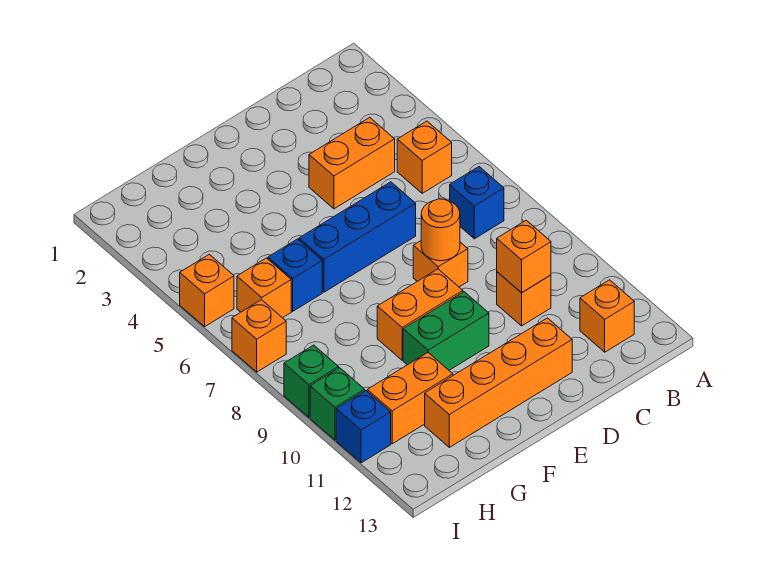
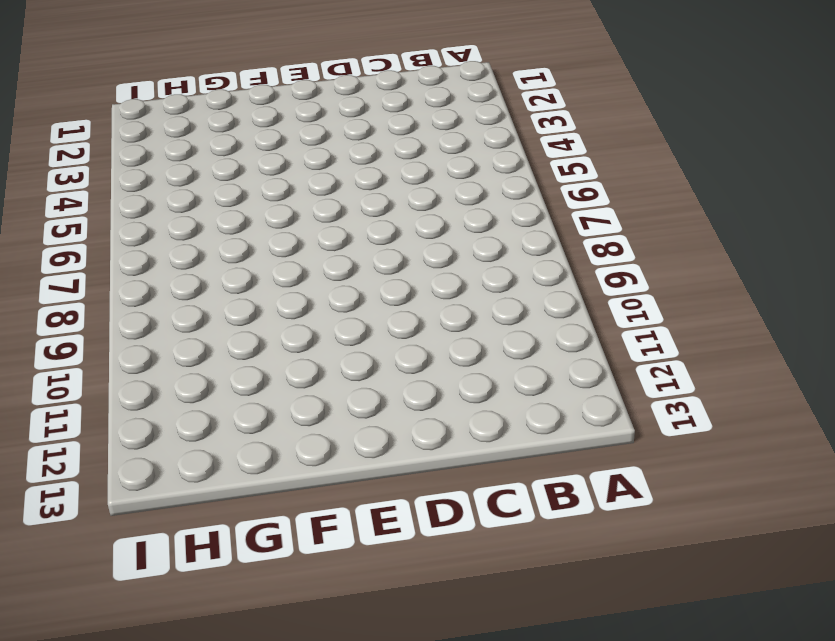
none -> orange brick B5 level 1
none -> blue brick B7 level 1
none -> orange brick B12 level 1

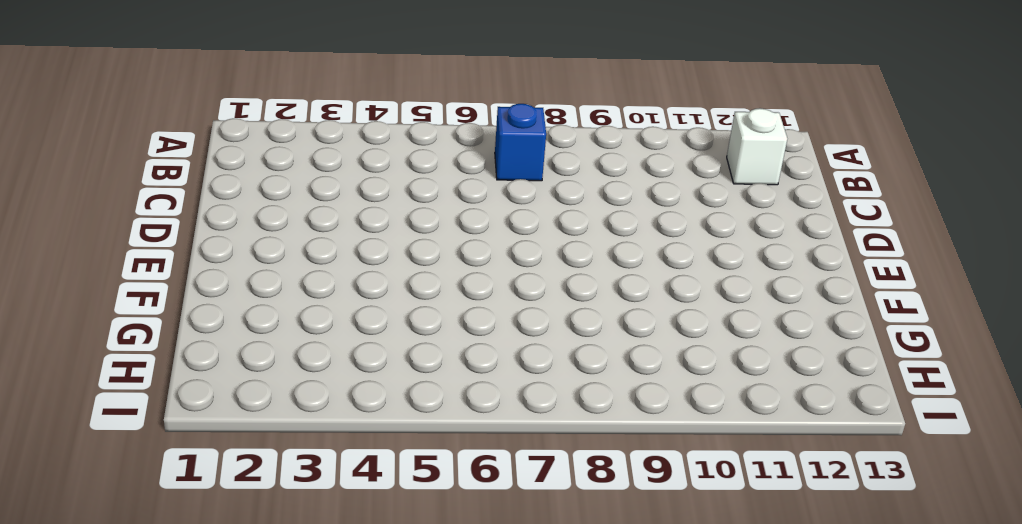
white brick B12 level 1 -> orange brick B12 level 1
none -> orange brick B5 level 1
none -> orange brick C4:D4 level 1
none -> orange brick C10 level 1

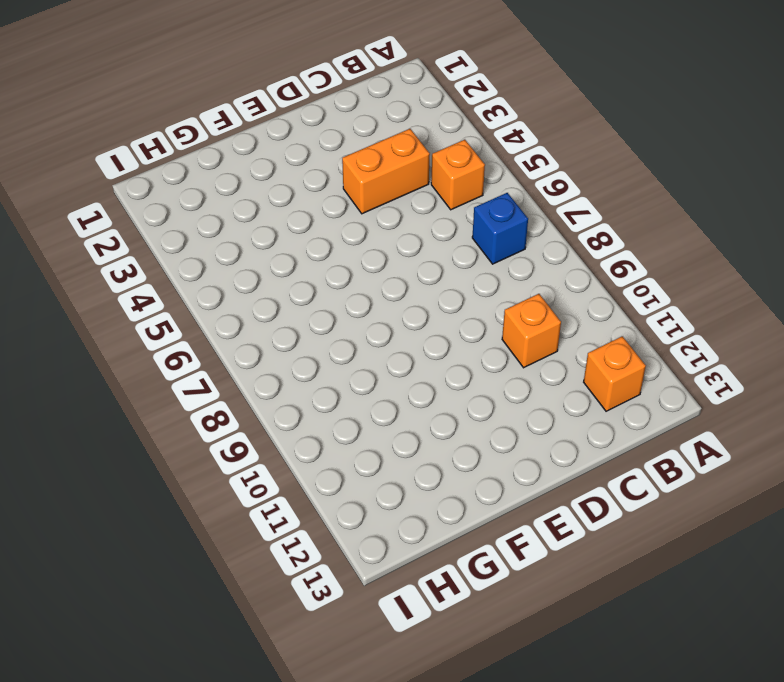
none -> blue brick D6:F6 level 1
none -> orange brick D8 level 1
none -> orange brick D12:G12 level 1

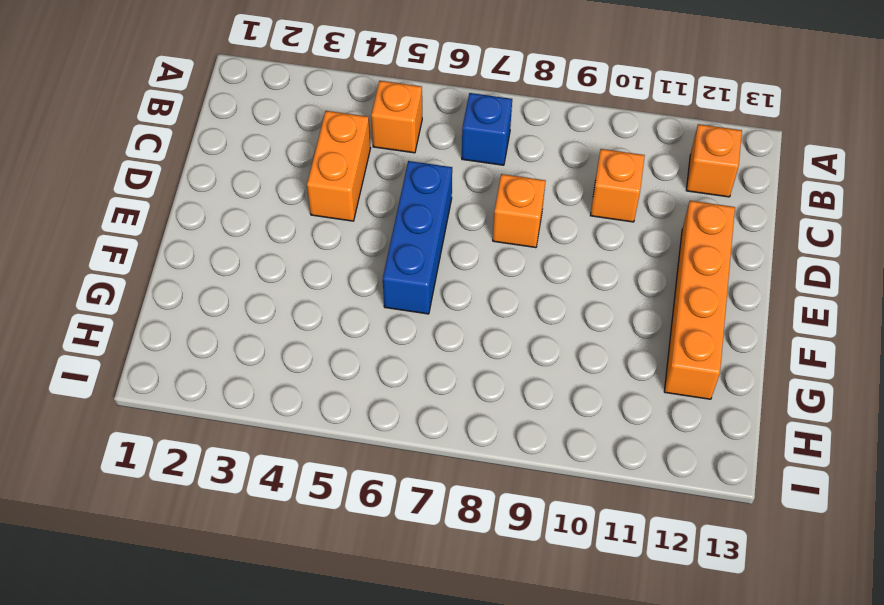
none -> orange brick E9:F9 level 1
none -> green brick E10:F10 level 1
none -> blue brick G6 level 1

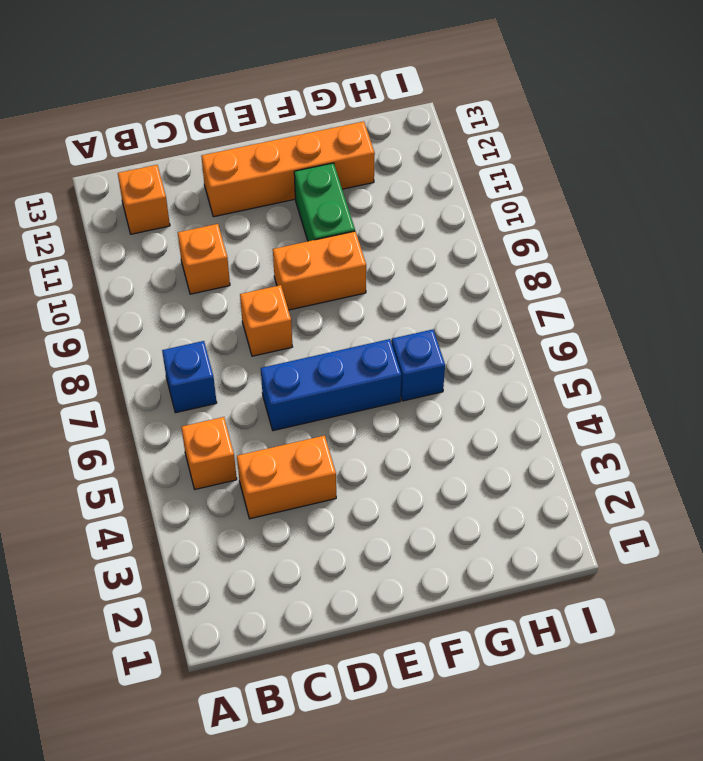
green brick F10:F11 level 1 -> green brick E10:F10 level 1
none -> orange brick G11:H11 level 1
none -> orange brick H6 level 1
none -> orange brick I5 level 1

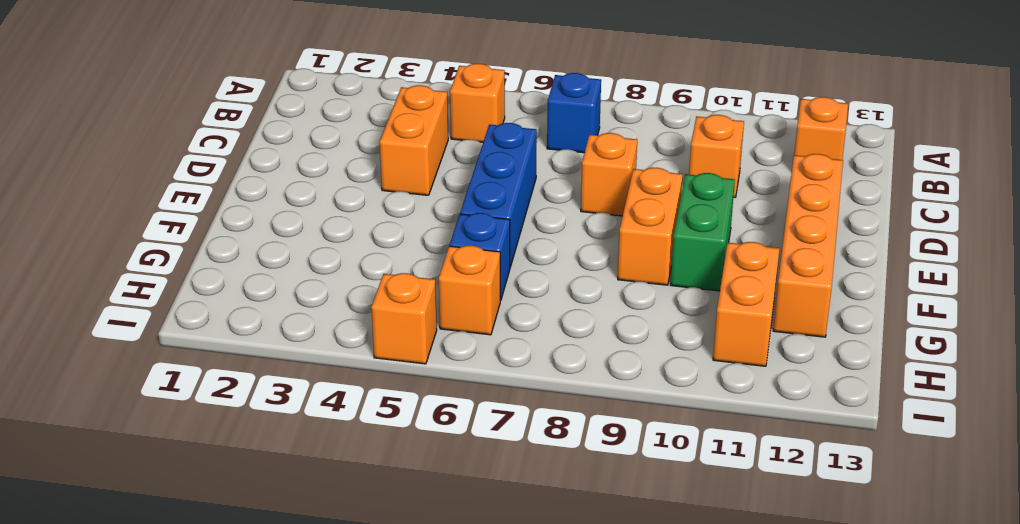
none -> orange brick I7 level 1
none -> green brick I9 level 1
none -> green brick I10 level 1

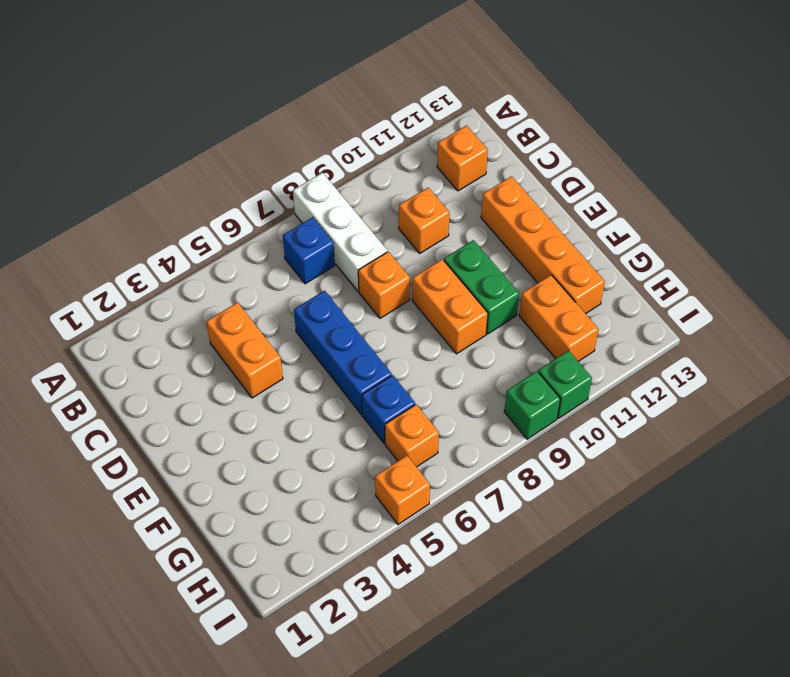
white brick A8:C8 level 1 -> none
none -> orange brick B5 level 1
none -> orange brick I7 level 1
none -> blue brick I11 level 1

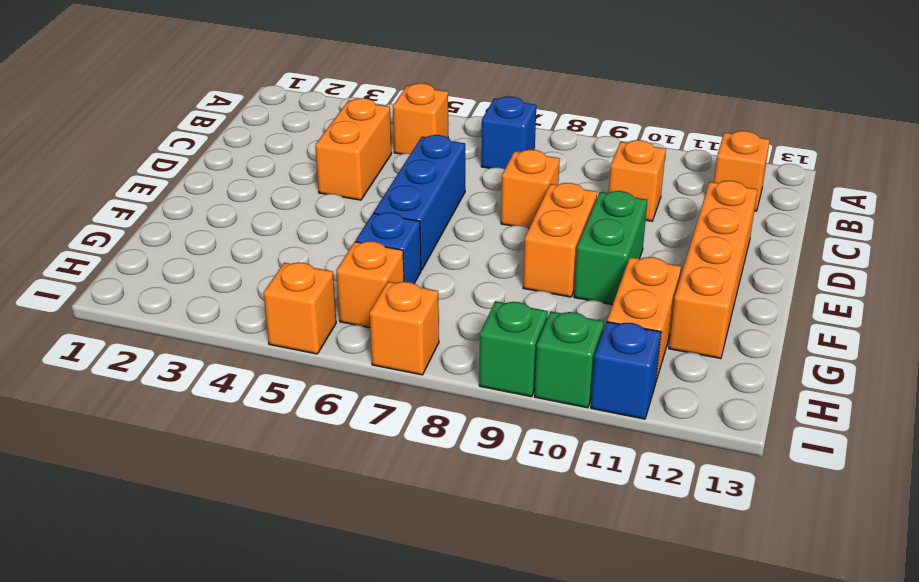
none -> orange brick C10 level 2
none -> orange round brick D8 level 2

